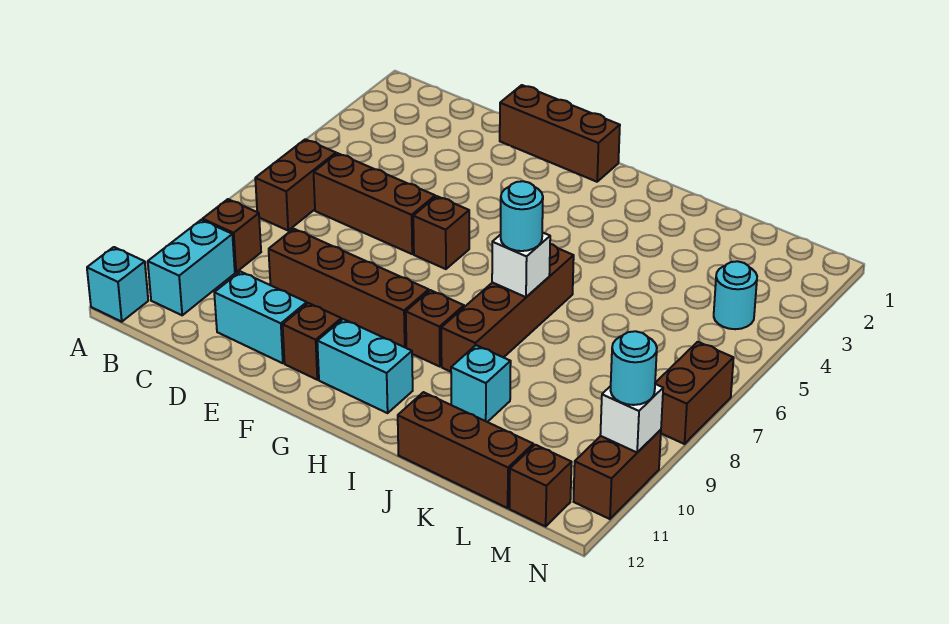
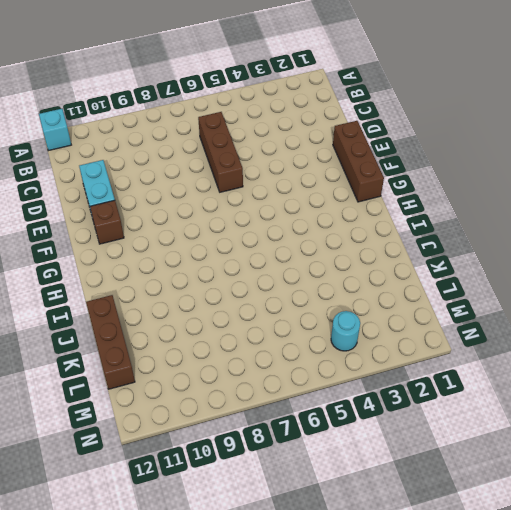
none -> brown brick B6:B7 level 1
none -> brown brick B9 level 1
none -> cyan brick B10:B11 level 1

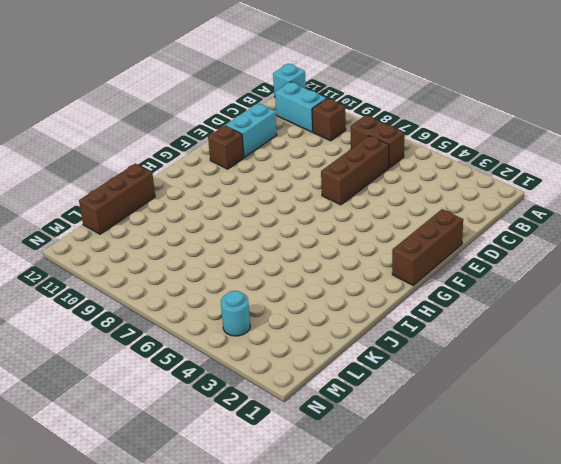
none -> brown brick D9:G9 level 1
none -> brown brick F6 level 1
none -> cyan brick G11:H11 level 1

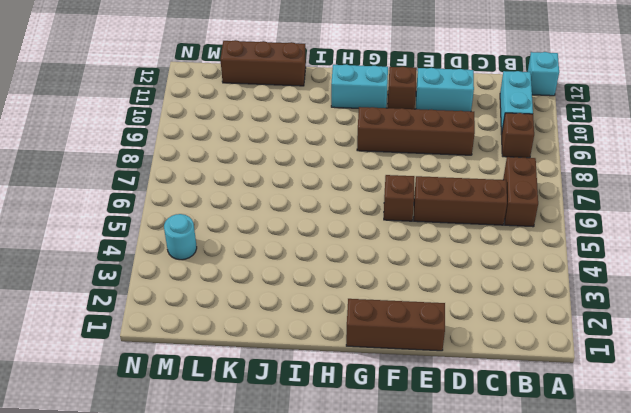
none -> brown brick H9 level 1
none -> brown brick I6:I9 level 1
none -> cyan brick J10 level 1

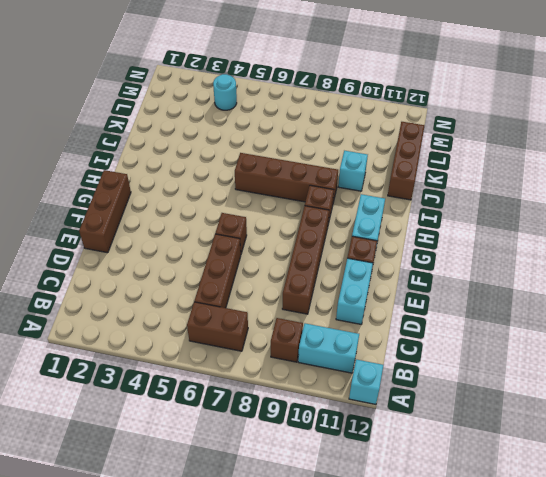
none -> brown brick M12 level 1
none -> brown brick N7:N8 level 1
none -> brown brick N10:N11 level 1

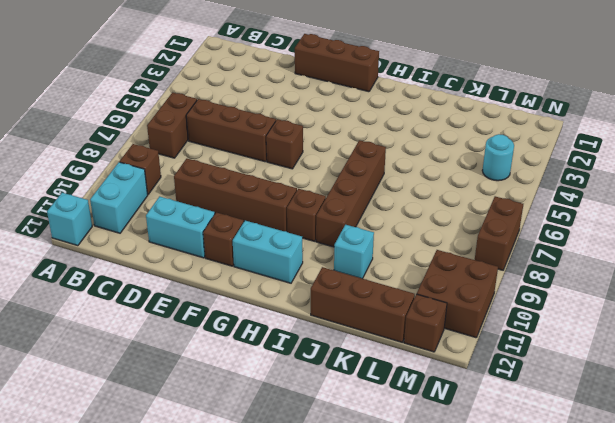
brown brick M10:N11 level 1 -> brown brick N10:N11 level 1
none -> white brick I7 level 2
none -> white brick N10 level 2
none -> cyan round brick I7 level 3

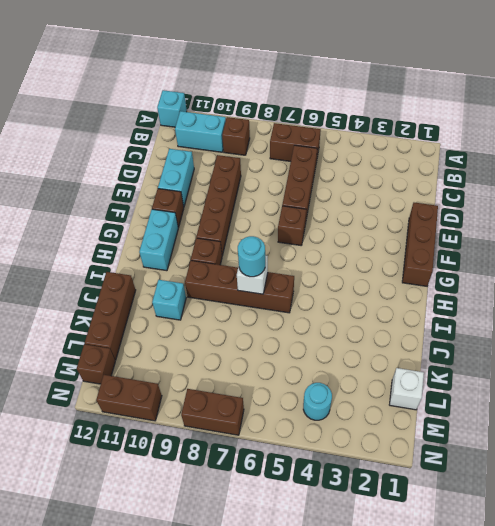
white brick L1 level 1 -> white brick N10 level 2
none -> cyan round brick N10 level 3

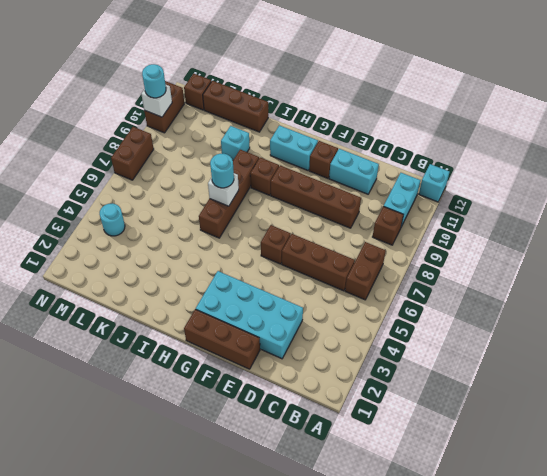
cyan brick D2:G3 level 1 -> none

